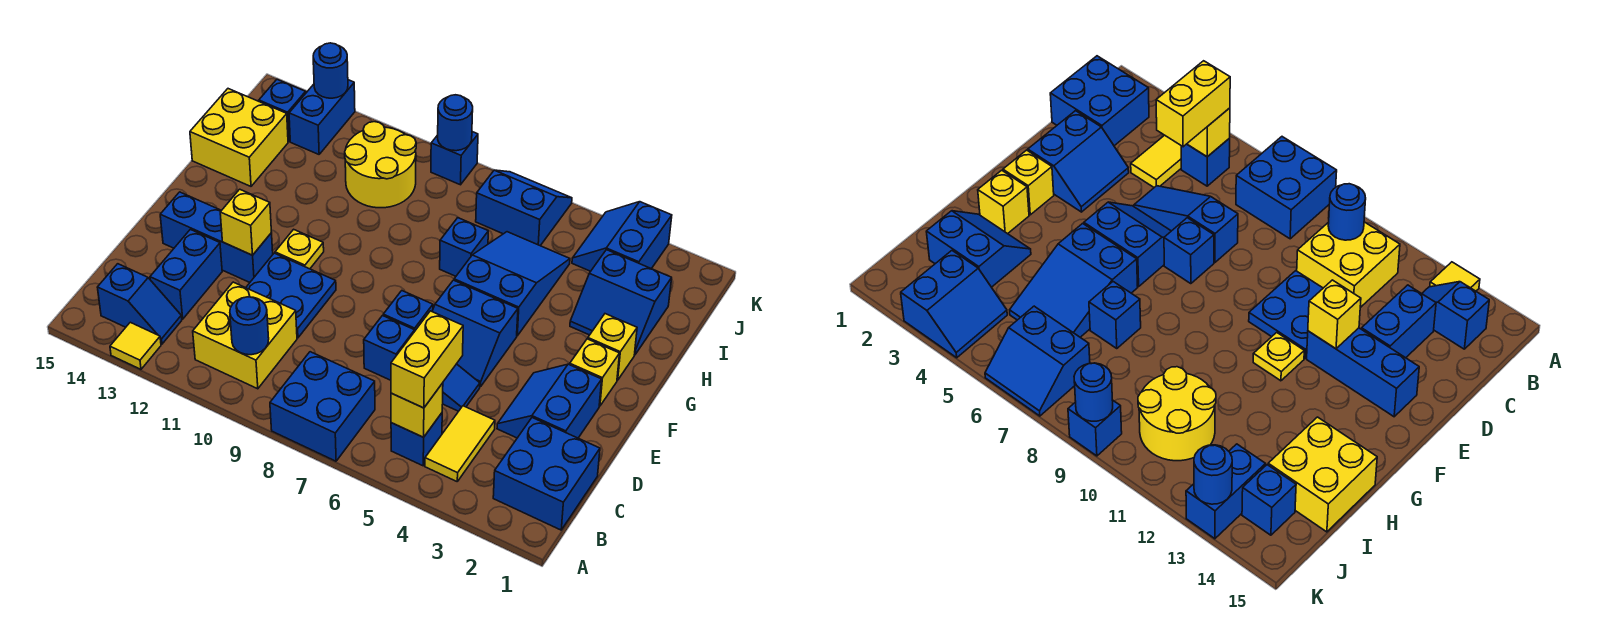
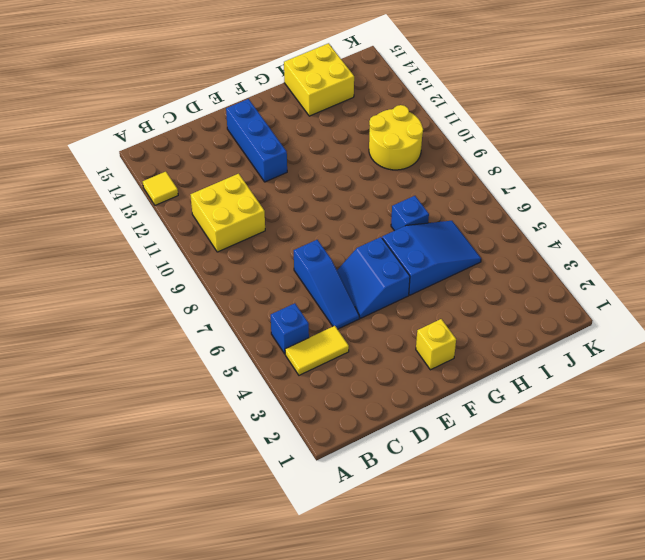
none -> blue brick A7:B8 level 1
none -> blue brick B1:C2 level 1
none -> blue slope B13:B14 level 1 top 14
none -> blue brick C13:D13 level 1

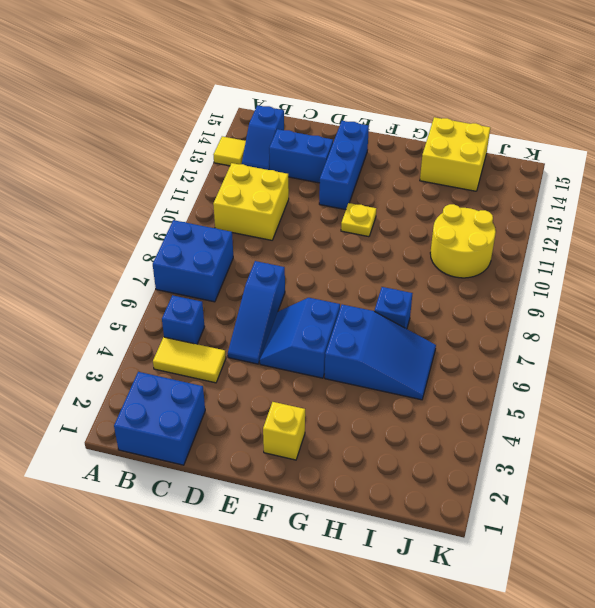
none -> blue slope D2:E3 level 1 top 2
none -> blue plate D10:E11 level 1
none -> blue brick E7 level 1
none -> yellow brick G2 level 1

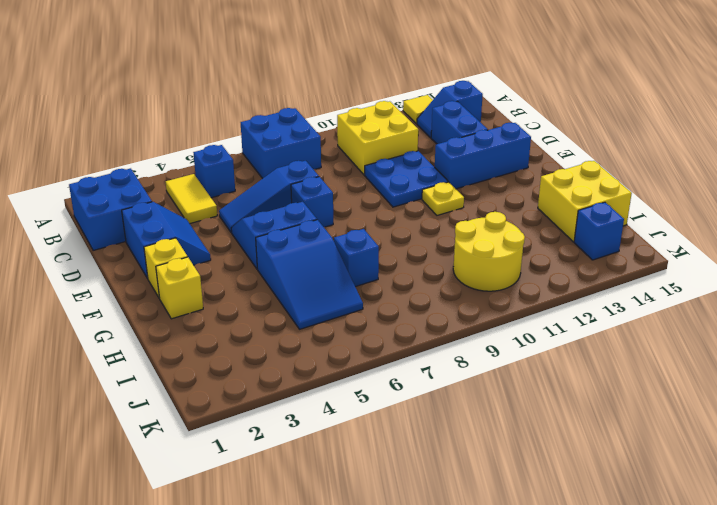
none -> blue slope H2:I3 level 1 top I
none -> blue slope J3:K4 level 1 top 3
none -> blue slope J6:K7 level 1 top J
none -> blue brick J13:K13 level 1

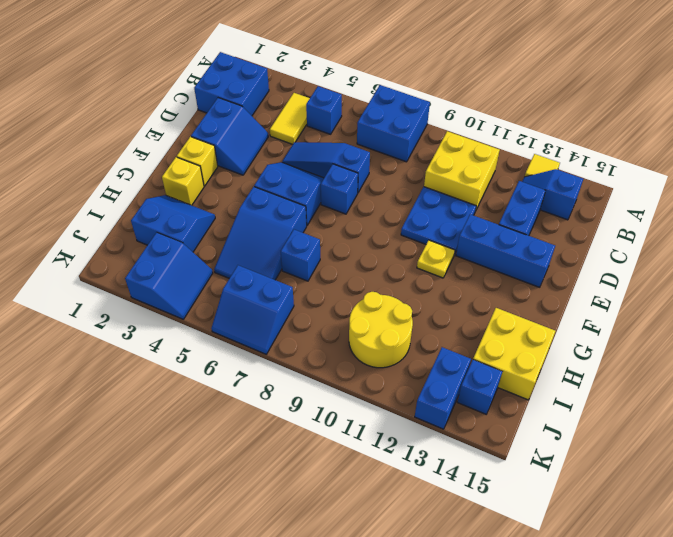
none -> blue brick K9 level 1
none -> yellow brick B5 level 2
none -> blue round brick B10 level 2
none -> yellow brick E12 level 2

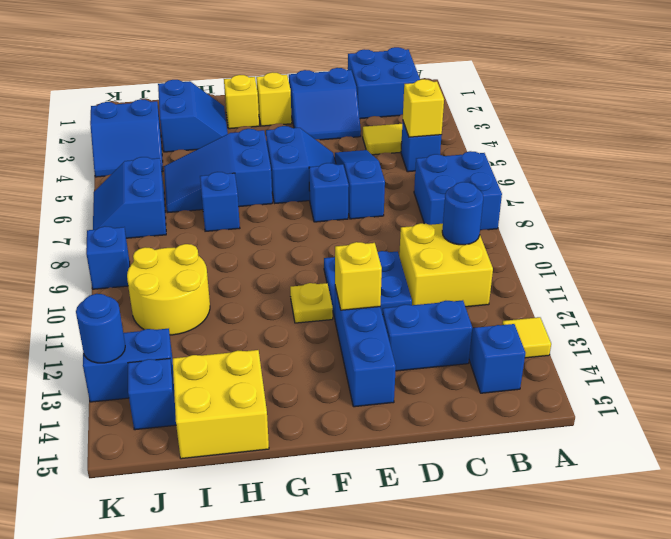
none -> blue round brick K9 level 2
none -> yellow brick B5:C5 level 3

